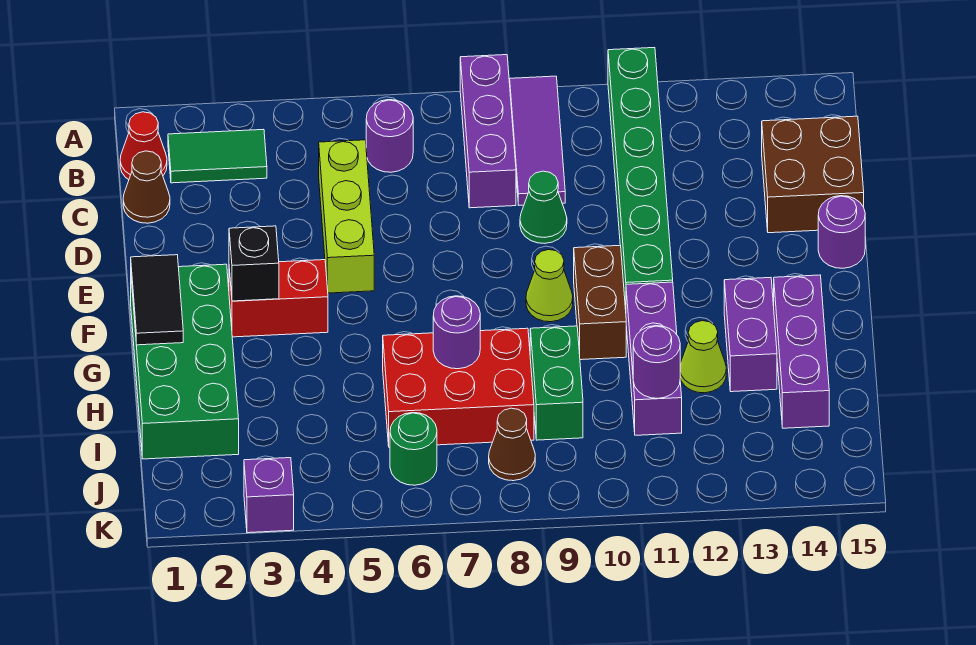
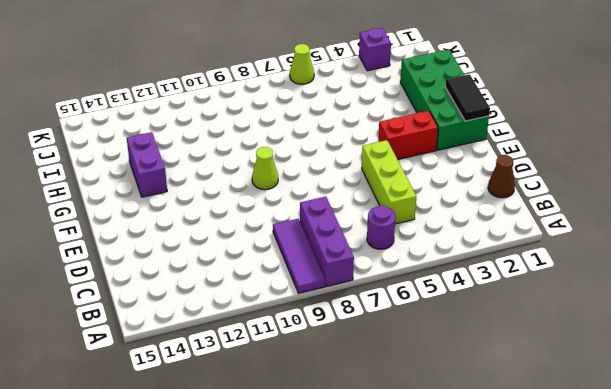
lime cone K6 level 1 -> lime cone H12 level 1
none -> green brick A11:F11 level 1
none -> red cone B1 level 1
none -> green tile B2:B3 level 1

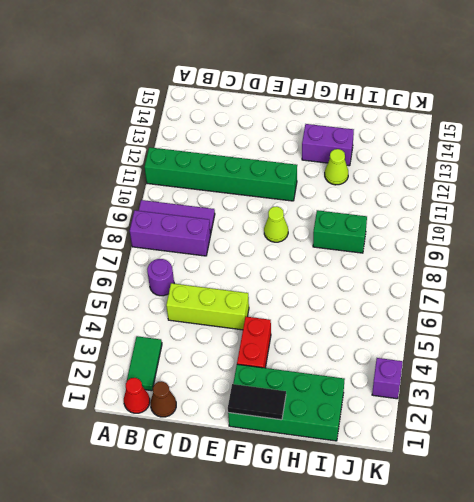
none -> brown brick C14:D15 level 1
none -> green cone D9 level 1
none -> purple round brick E15 level 1

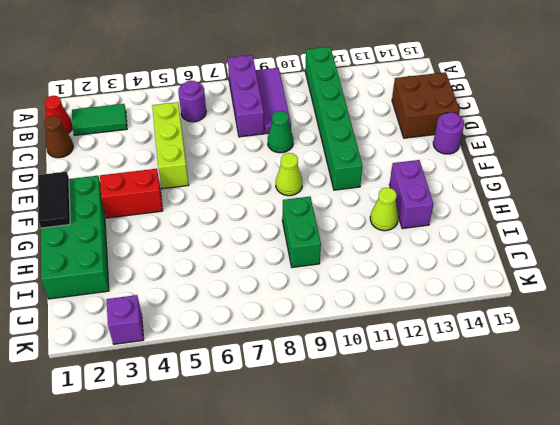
none -> brown brick F10:G10 level 1
none -> purple brick G11:I11 level 1
none -> purple brick G14:I14 level 1

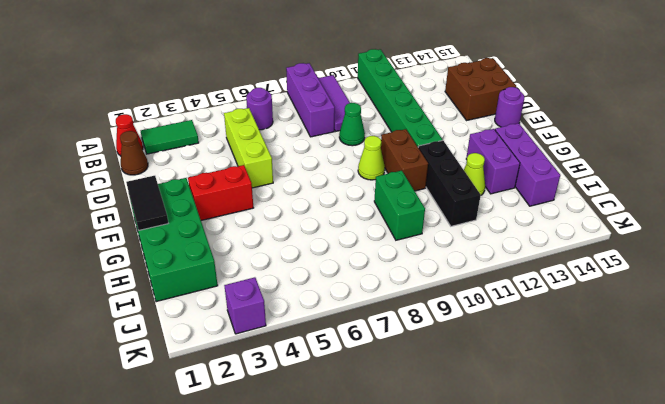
black brick G11:I11 level 1 -> purple brick G11:I11 level 1
none -> red brick H6:I8 level 1
none -> green round brick J6 level 1
none -> brown cone J8 level 1

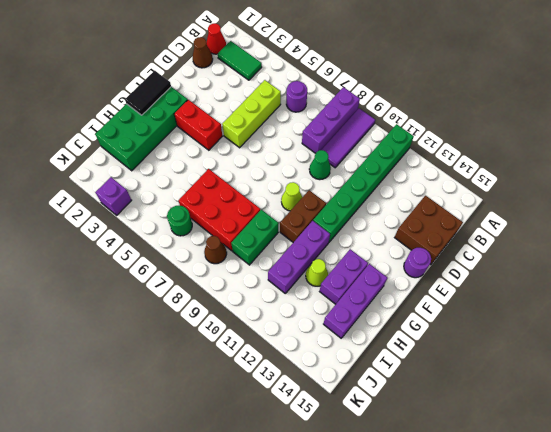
none -> black brick F3 level 2
none -> purple round brick H7 level 2
none -> purple round brick I11 level 2

